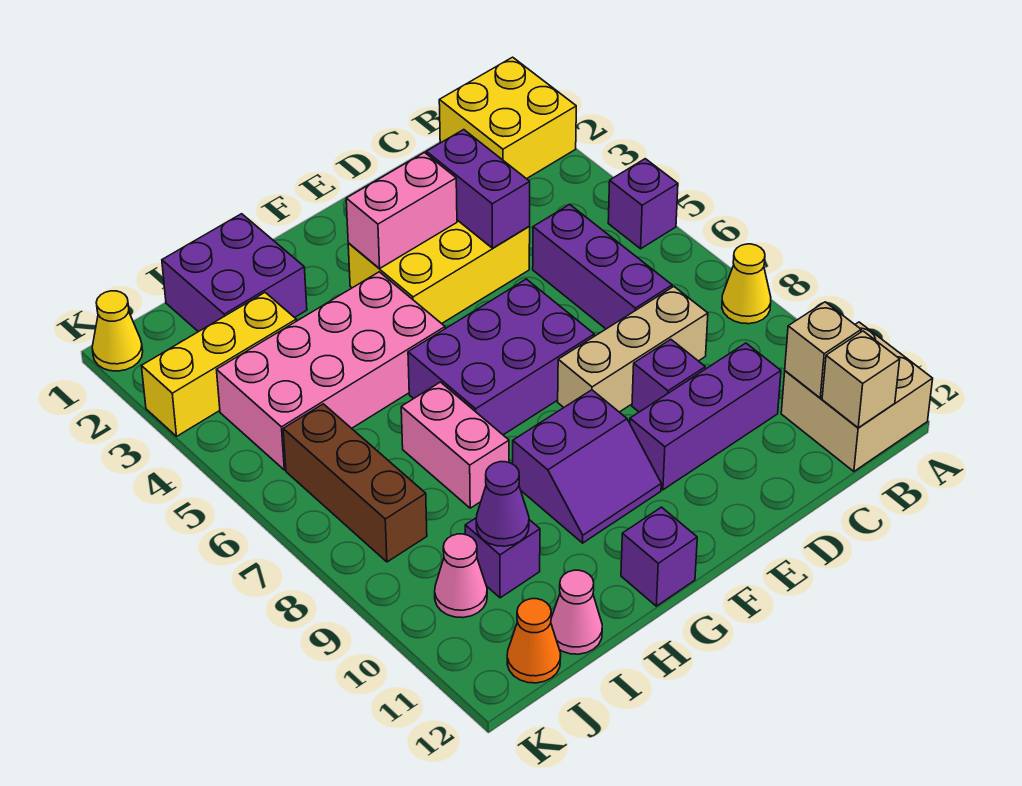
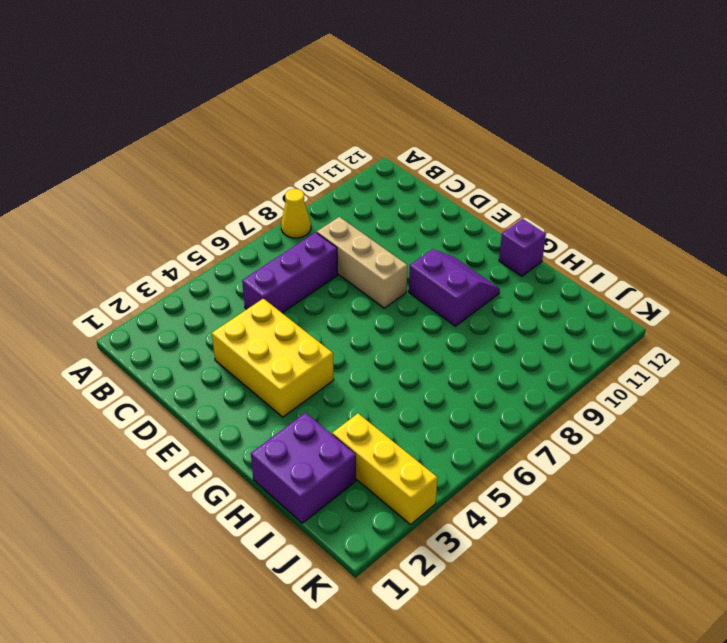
none -> yellow brick A1:B2 level 1
none -> purple brick A5 level 1
none -> tan brick A11:B12 level 1

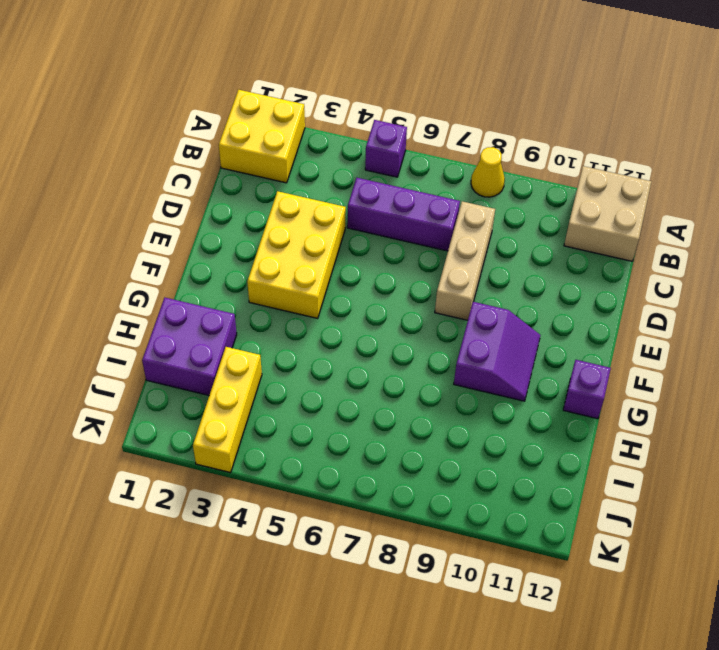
none -> purple brick C10:E10 level 1
none -> purple brick D9 level 1
none -> purple brick E6:G7 level 1

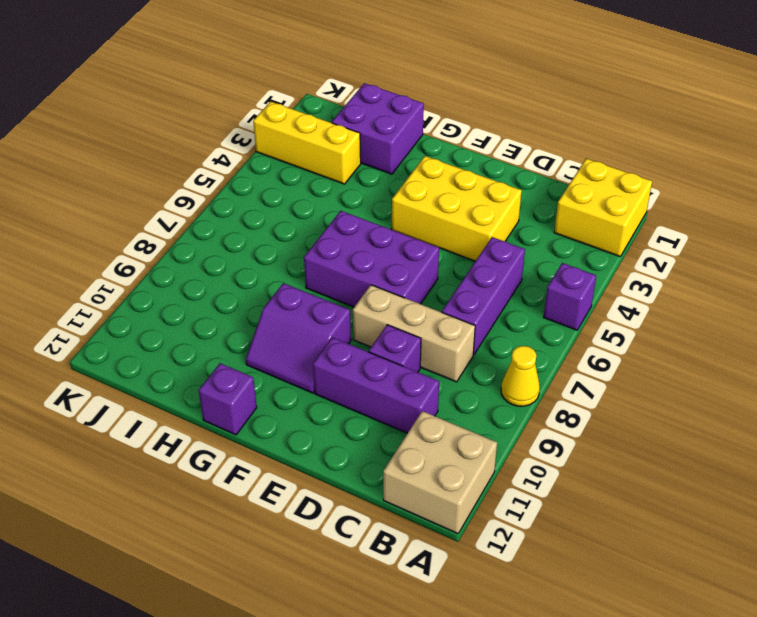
none -> pink brick G4:J5 level 1
none -> pink brick H7:H8 level 1
none -> purple brick I10 level 1

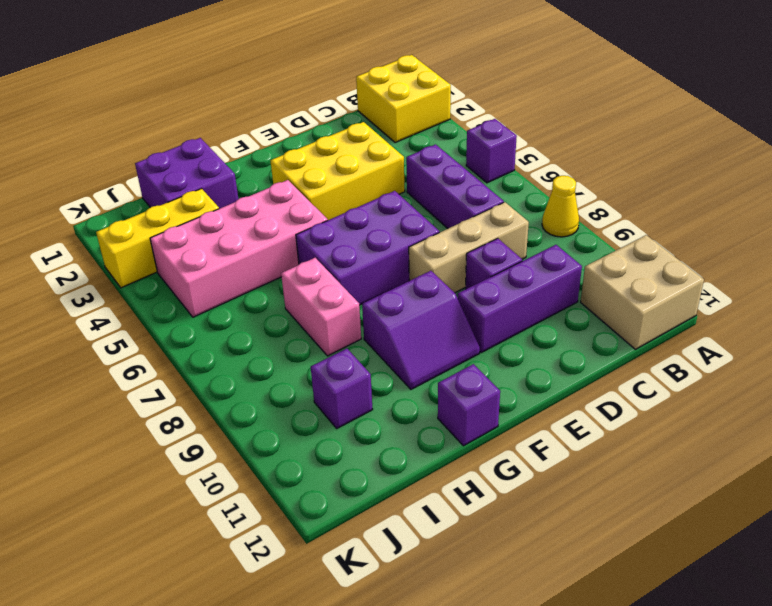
none -> pink cone I12 level 1
none -> brown brick J6:J8 level 1
none -> pink cone J10 level 1

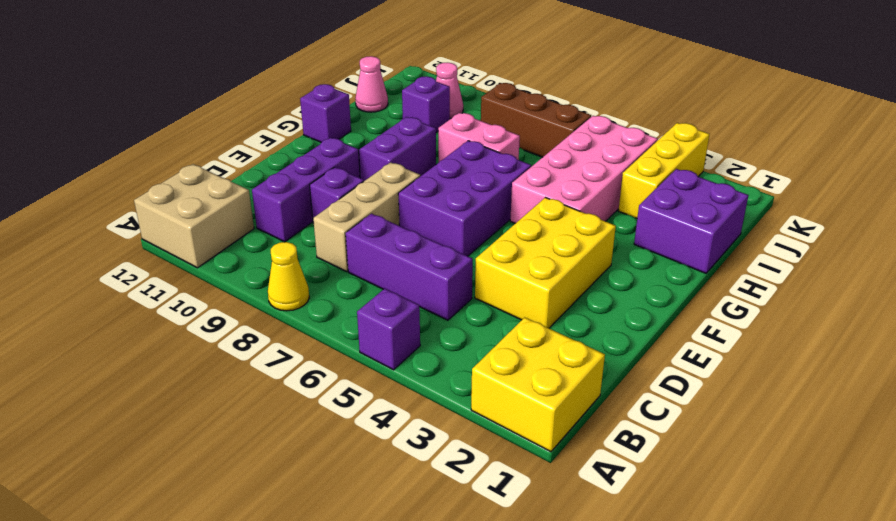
none -> orange cone J12 level 1
none -> yellow cone K1 level 1
none -> tan brick B11 level 2

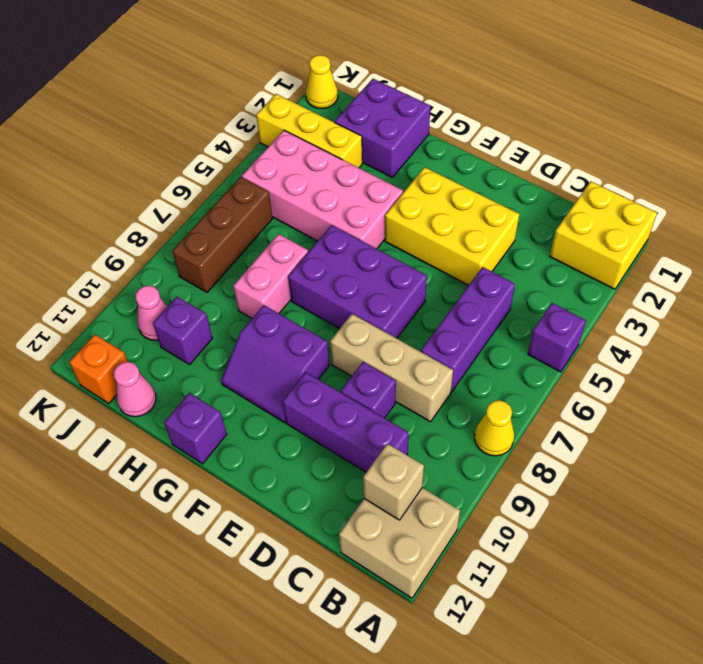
orange brick J12 level 1 -> orange cone J12 level 1
none -> tan brick B12 level 2
none -> purple brick D3:D4 level 2
none -> pink brick E3:F3 level 2

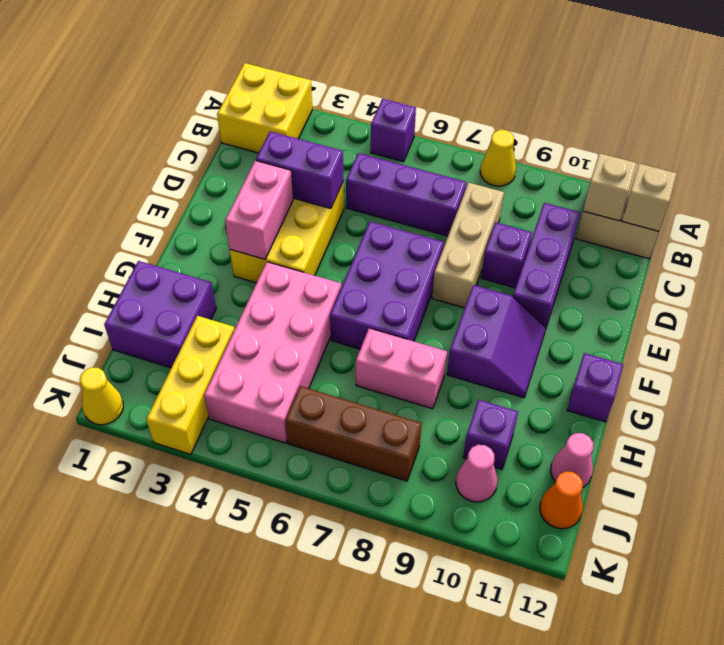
none -> purple cone I10 level 2

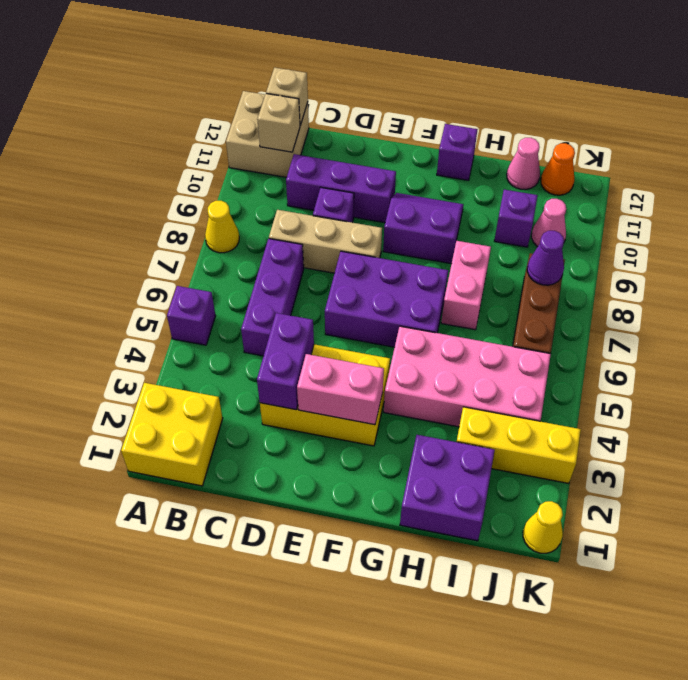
purple cone J8 level 2 -> purple cone I10 level 2

